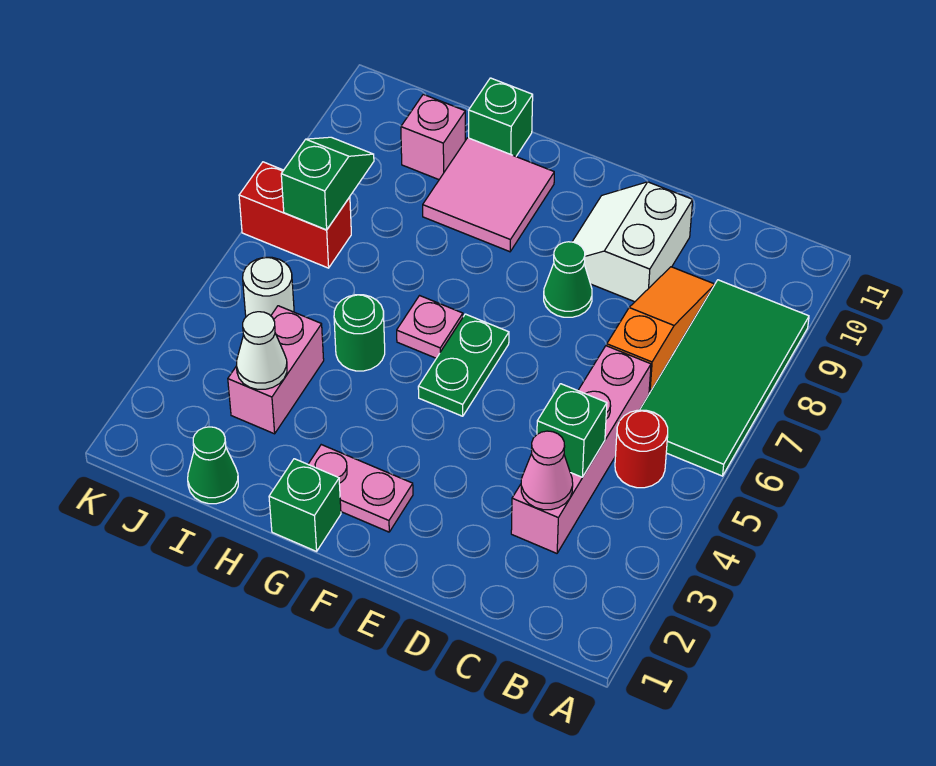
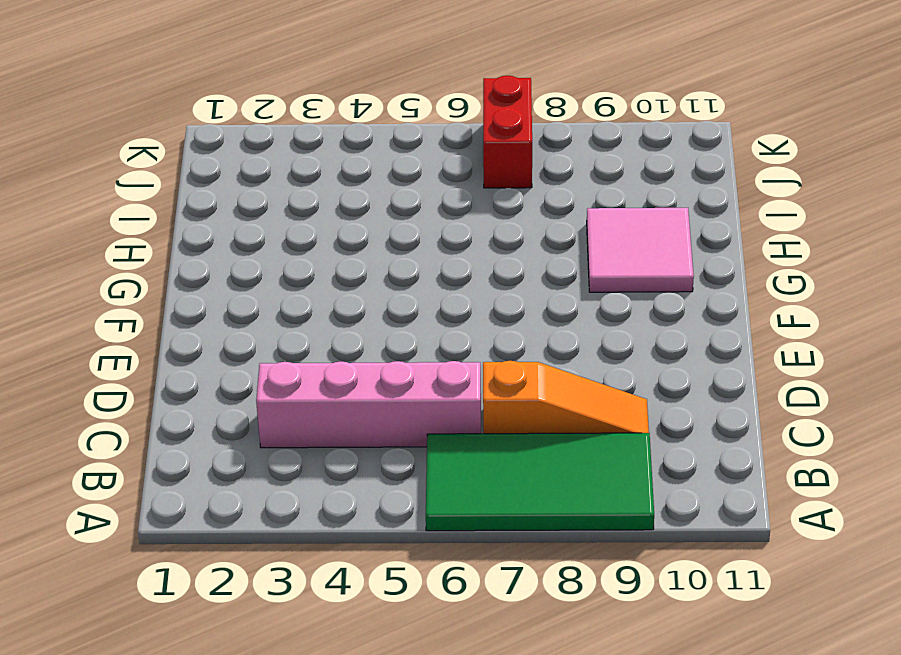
none -> red round brick B5 level 1
none -> white slope D9:E10 level 1 top D
none -> green cone E8 level 1

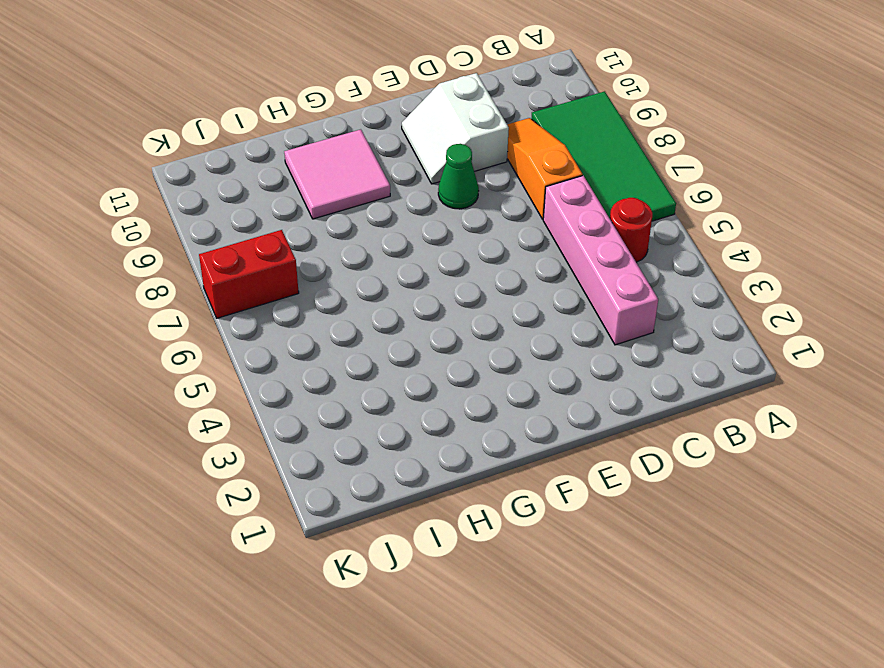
none -> pink plate F2:G2 level 1
none -> green plate F5:F6 level 1
none -> green brick G1 level 1

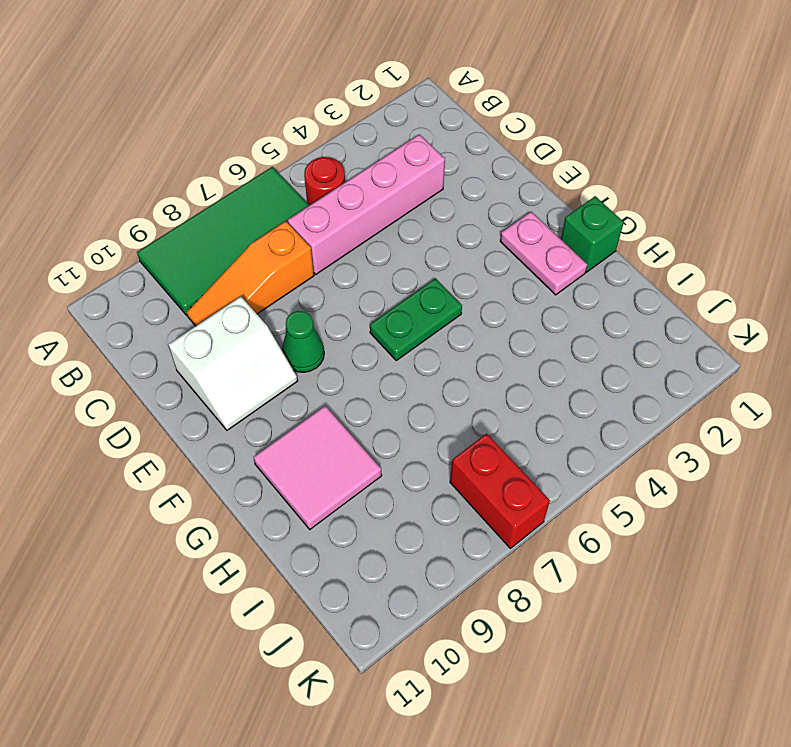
none -> pink plate G6 level 1
none -> green round brick H5 level 1
none -> green brick H11 level 1

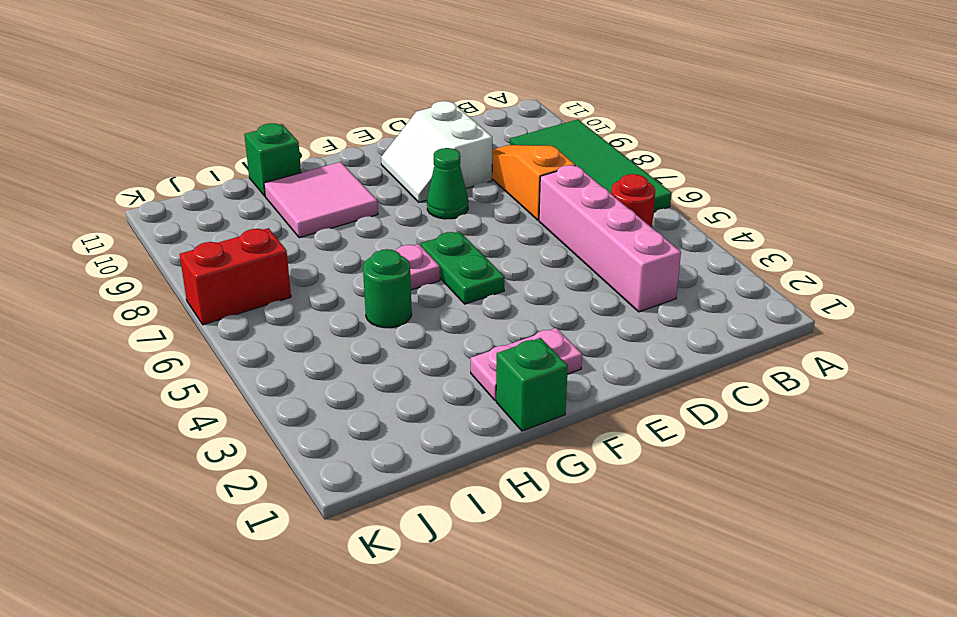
none -> green cone I1 level 1
none -> pink brick I3:I4 level 1
none -> pink brick I10 level 1

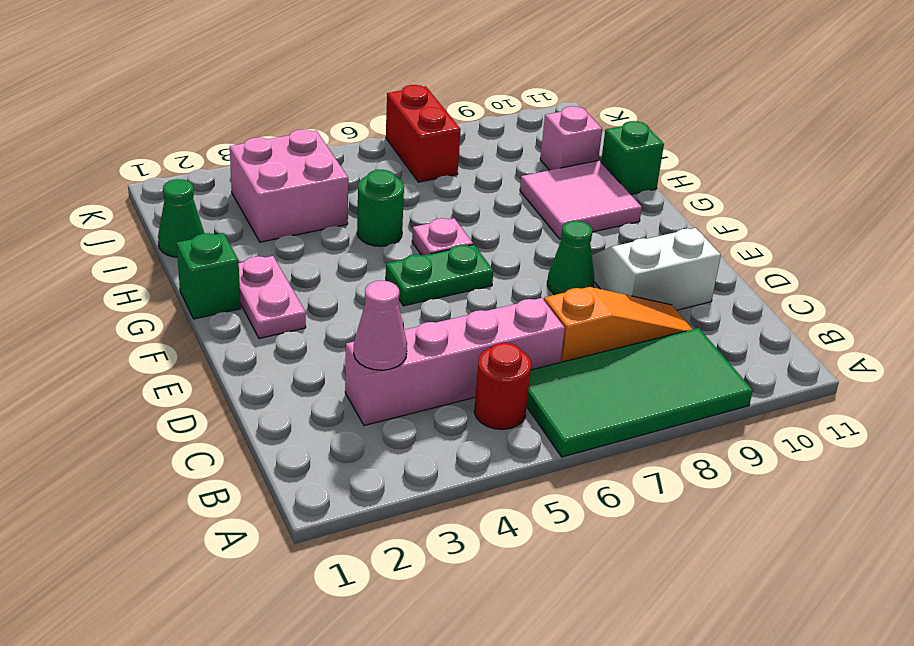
pink brick I3:J4 level 1 -> pink brick I3:I4 level 1
none -> white round brick J5 level 1
none -> green brick C4 level 2
none -> white cone I3 level 2

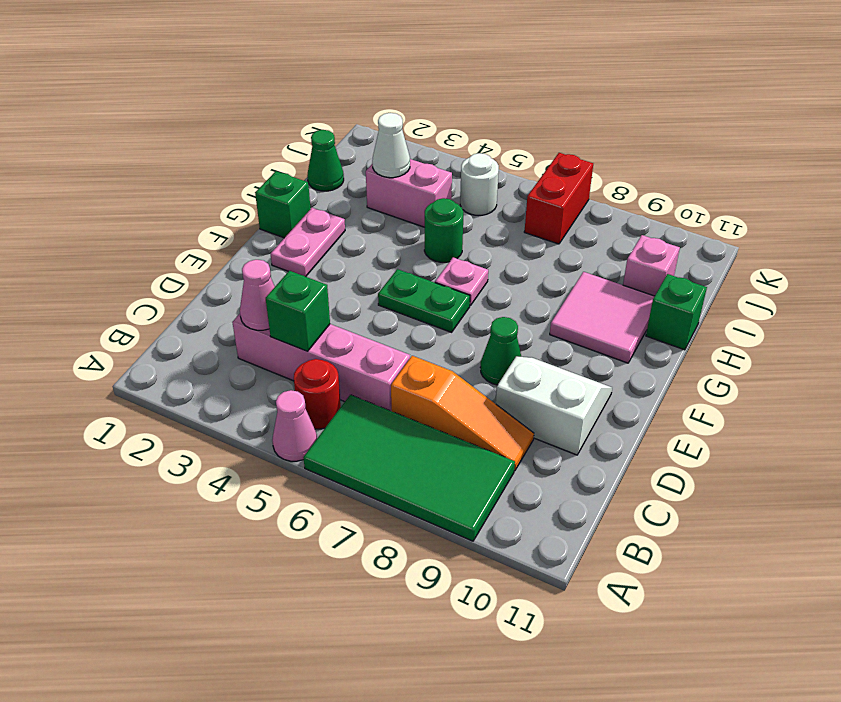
pink cone A5 level 1 -> none
none -> green slope J7:J8 level 2 top 7

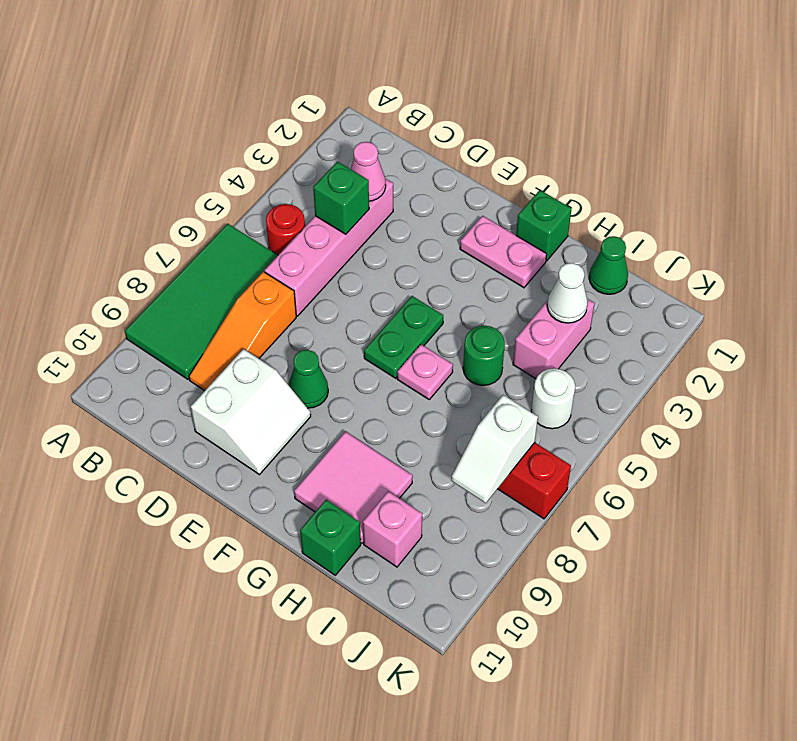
white slope J7:J8 level 2 top 7 -> green slope J7:J8 level 2 top 7

